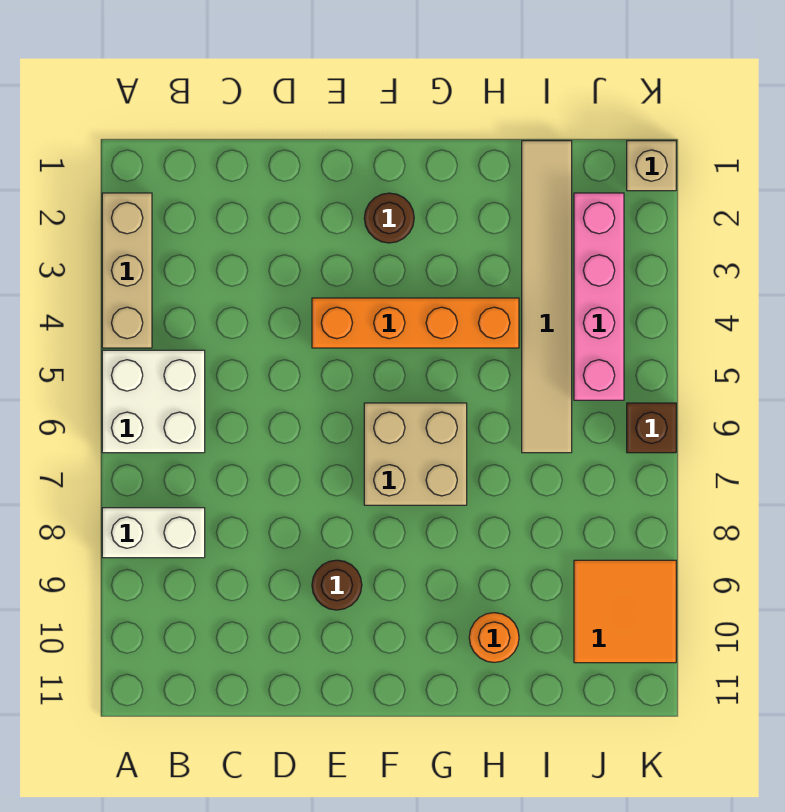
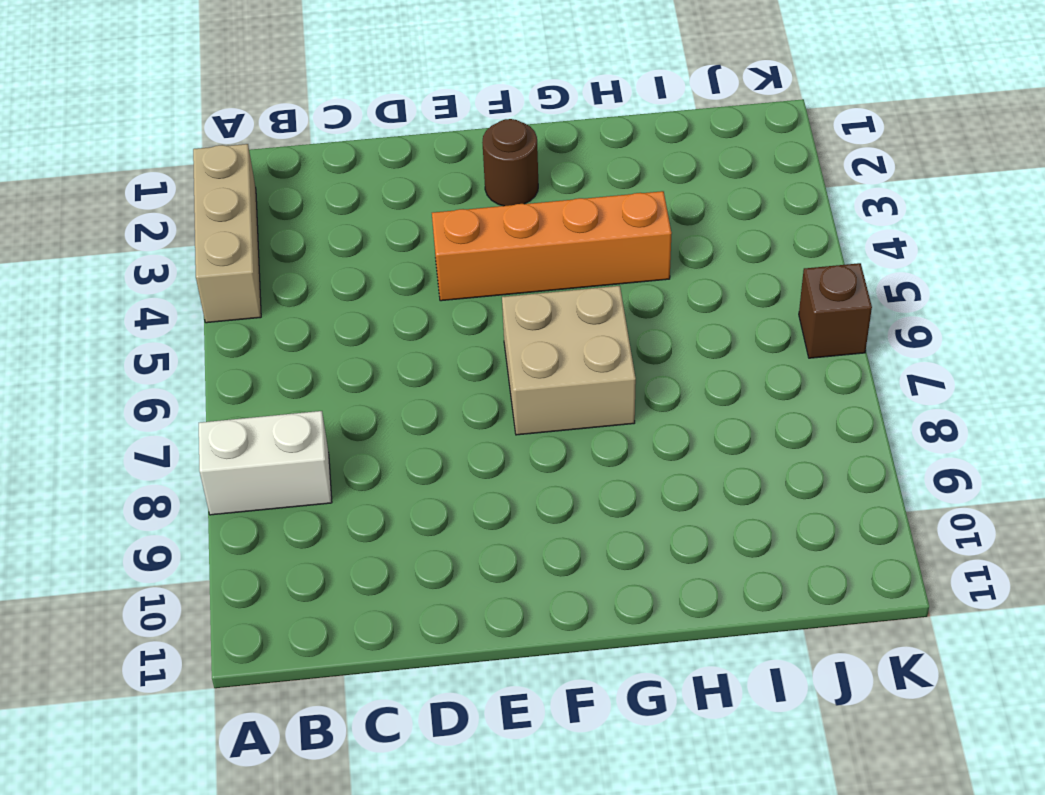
none -> white brick A5:B6 level 1
none -> brown round brick E9 level 1
none -> orange round brick H10 level 1

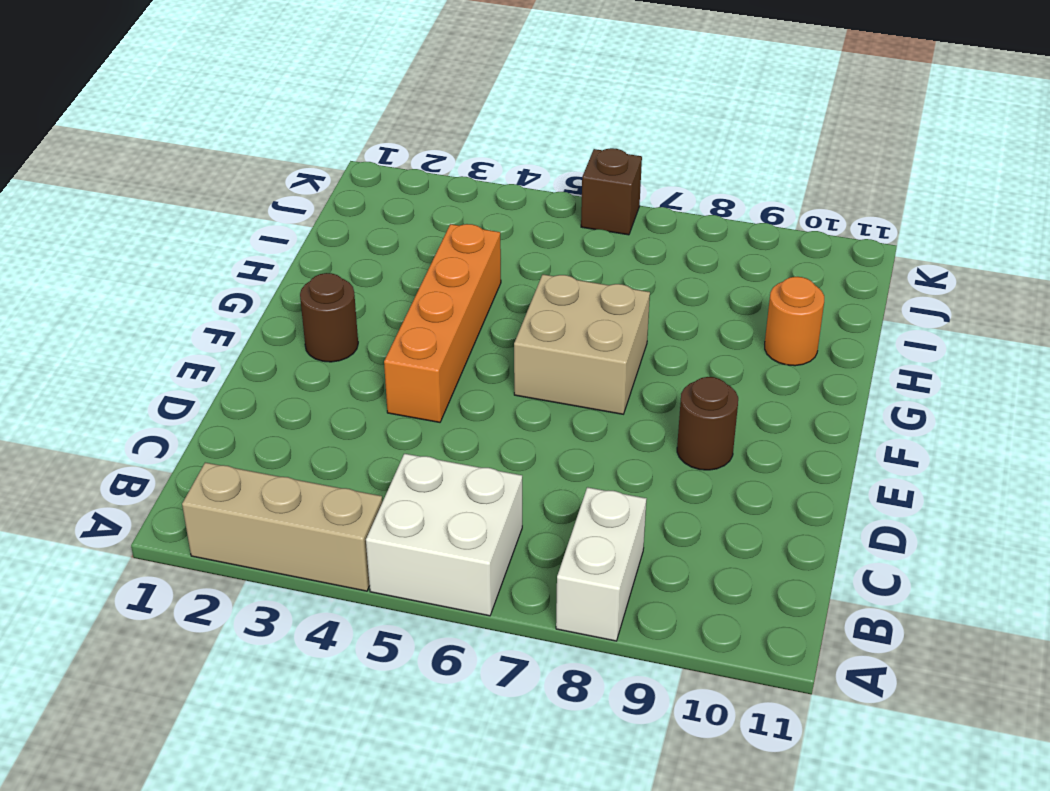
none -> tan tile I1:I6 level 1
none -> pink brick J2:J5 level 1
none -> orange tile J9:K10 level 1

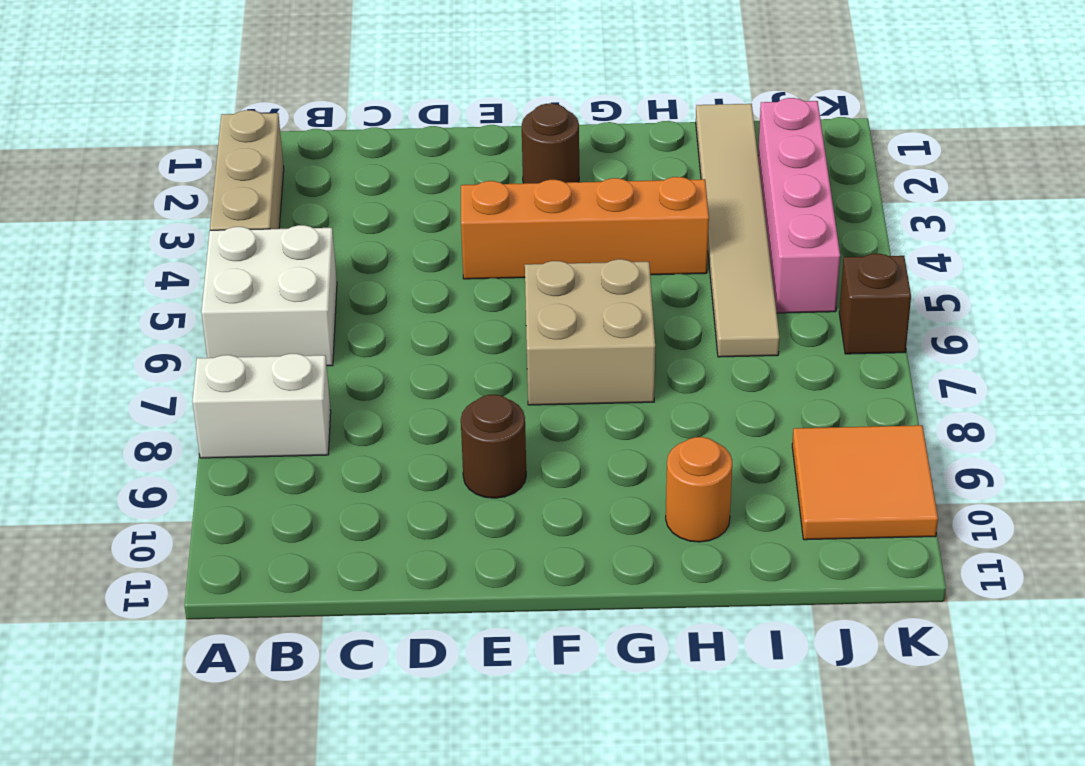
none -> tan brick K1 level 1

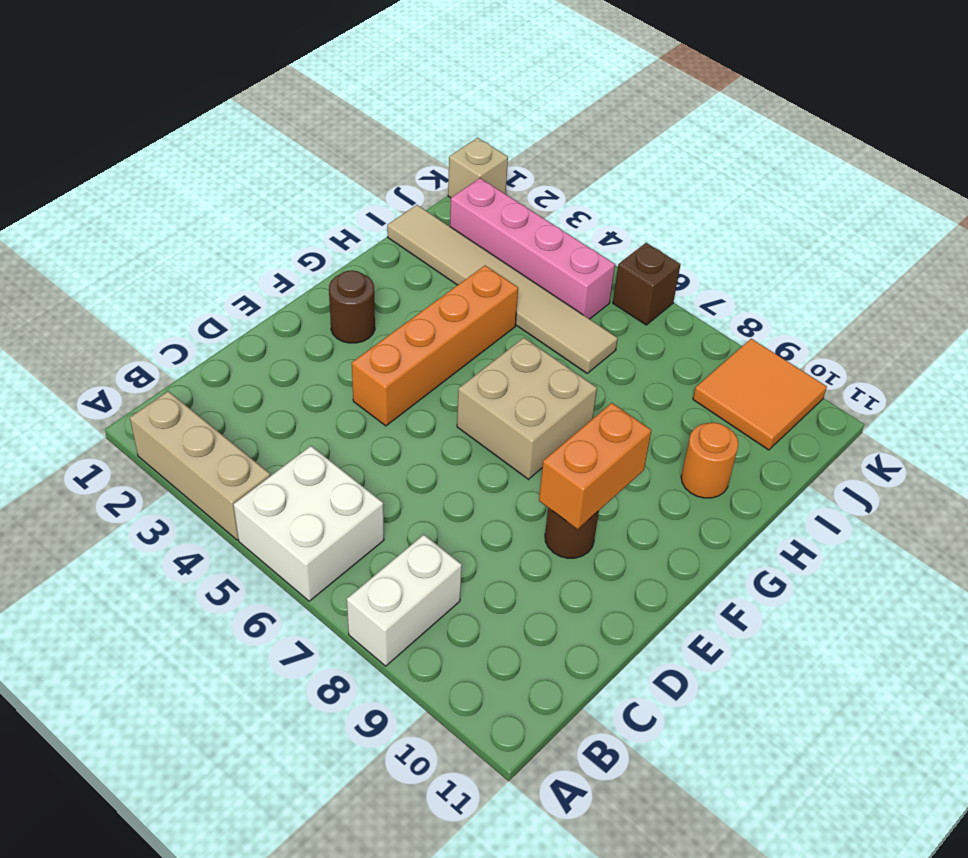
orange brick E9:F9 level 2 -> none

